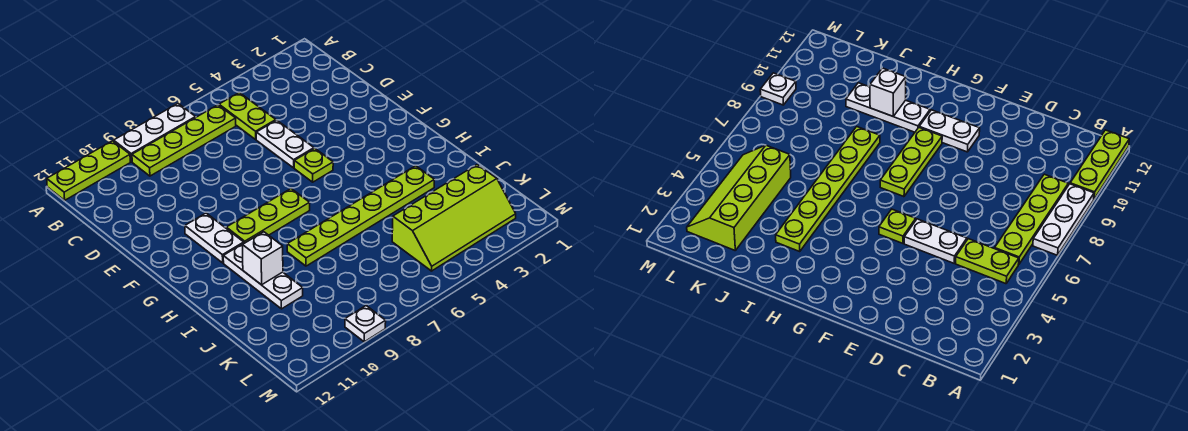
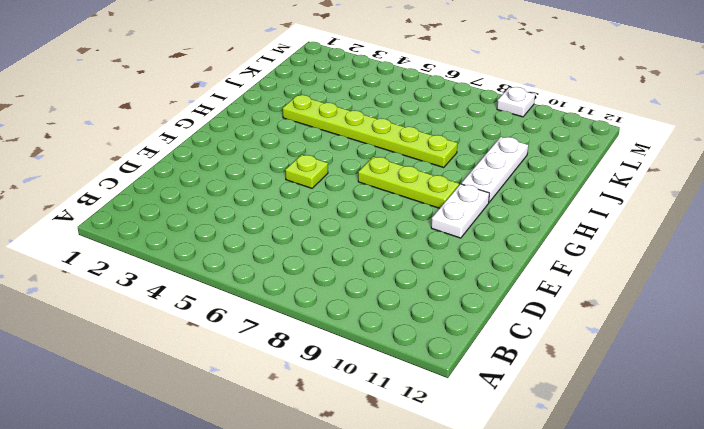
none -> white plate A7:A9 level 1
none -> lime plate A10:A12 level 1
none -> lime plate B5:C5 level 1

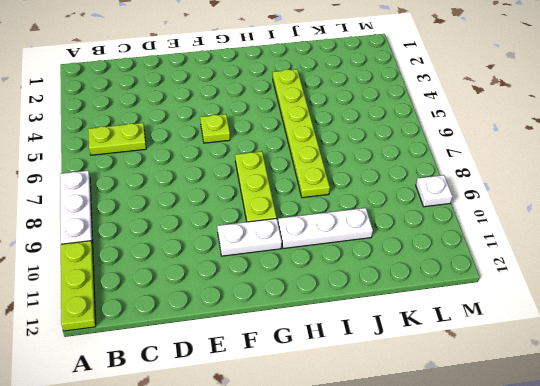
none -> lime plate B6:B9 level 1
none -> white plate D5:E5 level 1
none -> lime slope K2:L5 level 1 top K

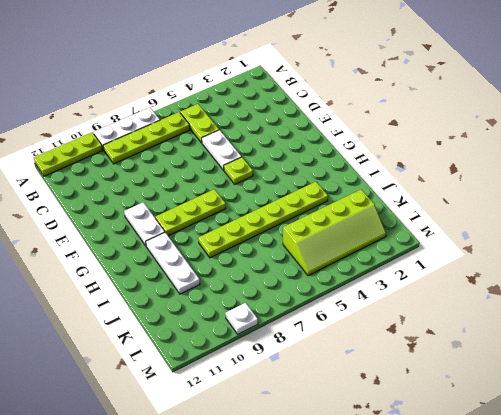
none -> white brick I10 level 2

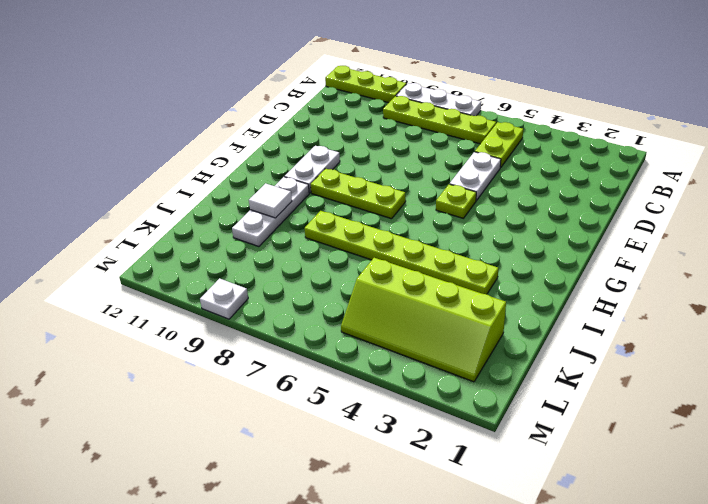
white tile I10 level 2 -> white brick I10 level 2

